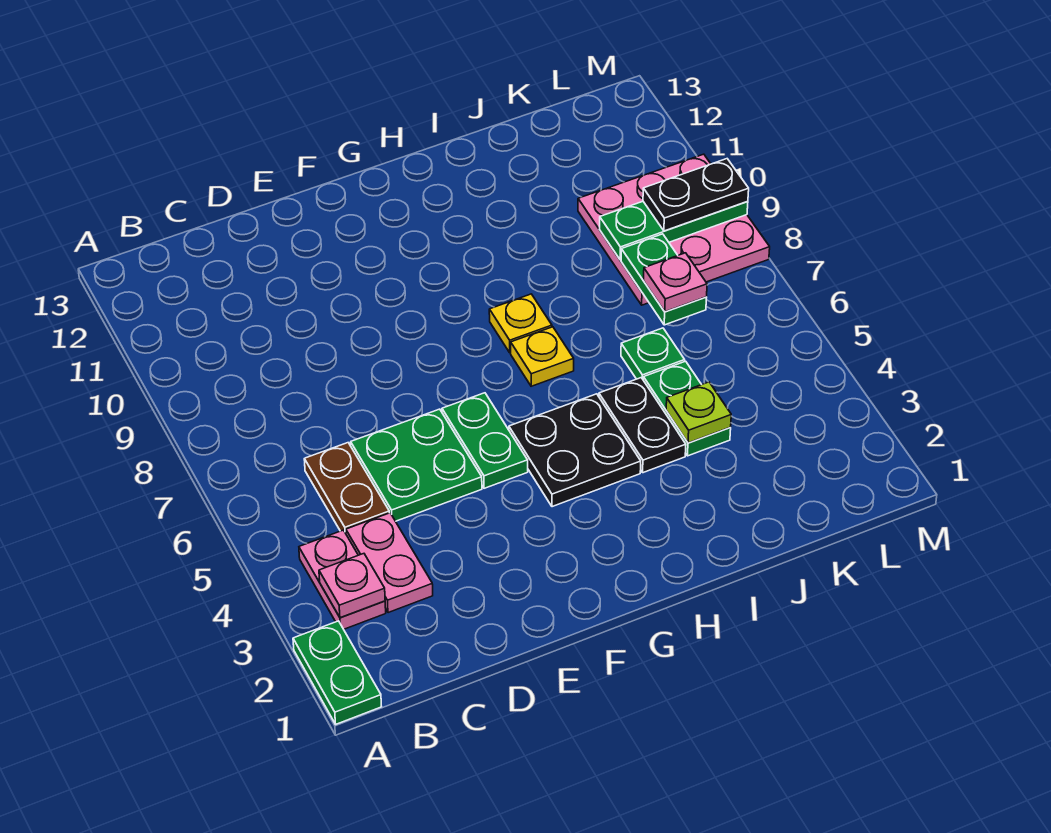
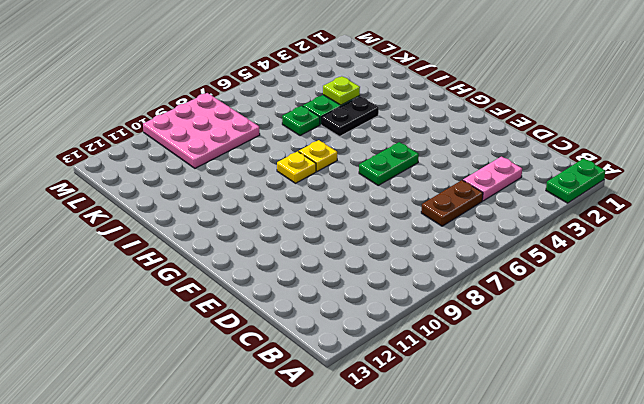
none -> pink plate B3:B4 level 1
none -> green plate D5:E6 level 1
none -> black plate G4:H5 level 1

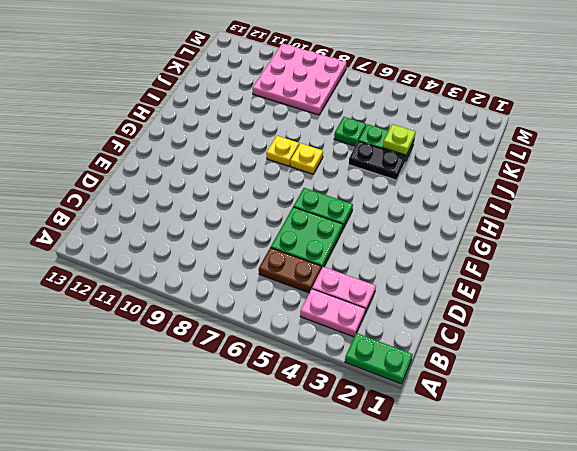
none -> black plate G4:H5 level 1
none -> pink plate B3 level 2
none -> green plate K7:K8 level 2

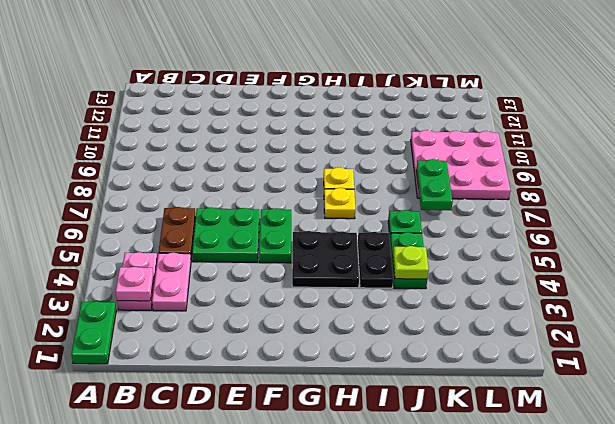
none -> green plate K9:M9 level 2
none -> pink plate K7 level 3
none -> black plate L9:M9 level 3

